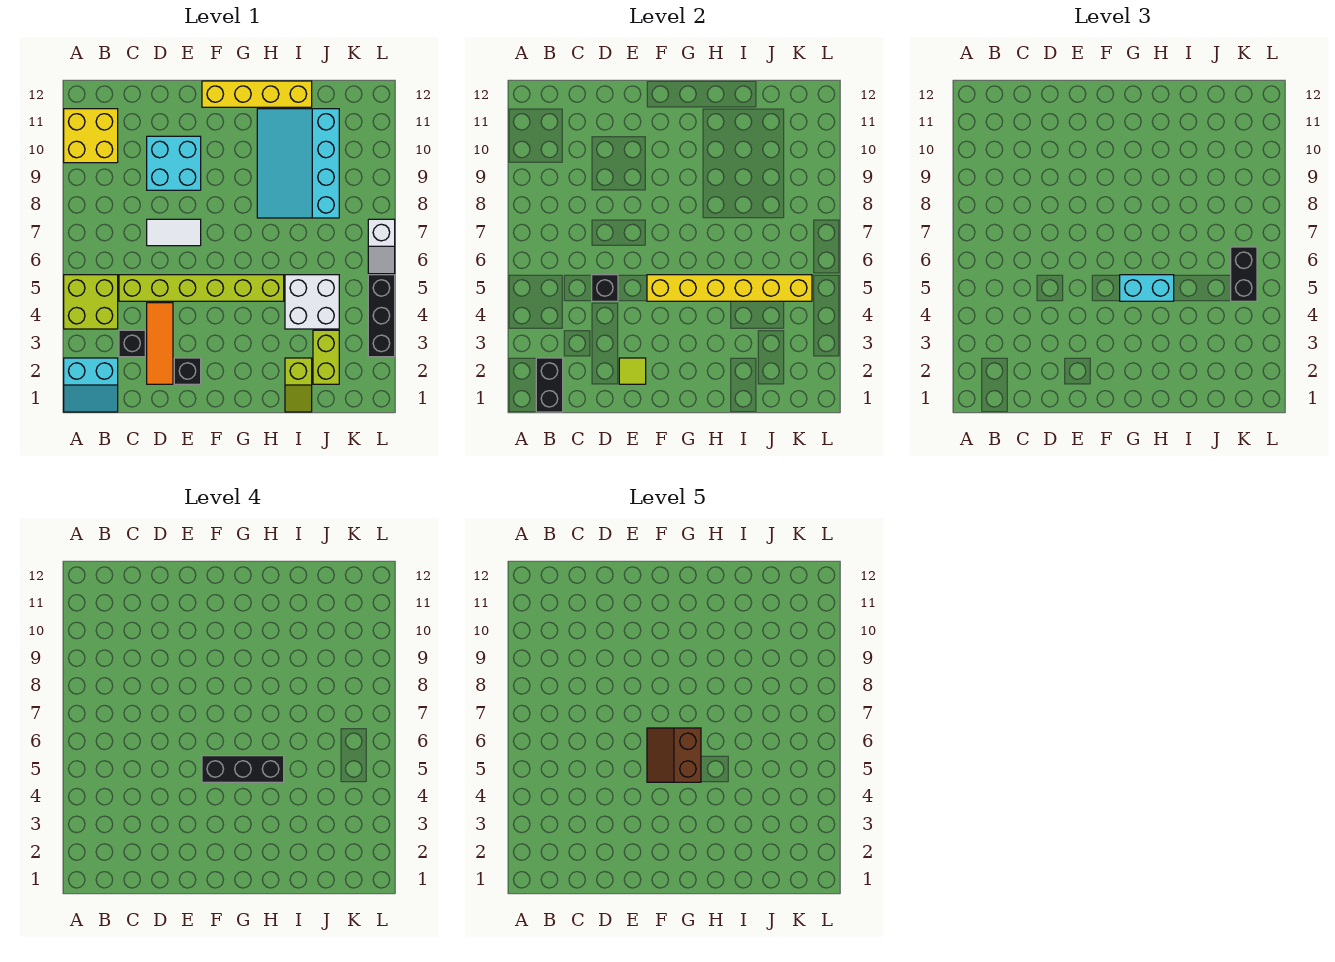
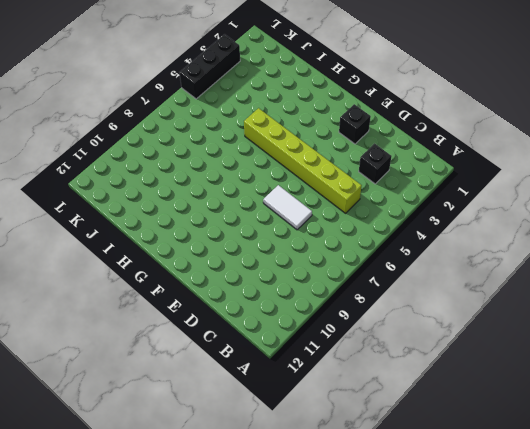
none -> cyan slope A1:B2 level 1 top 2
none -> lime brick A4:B5 level 1
none -> yellow brick A10:B11 level 1

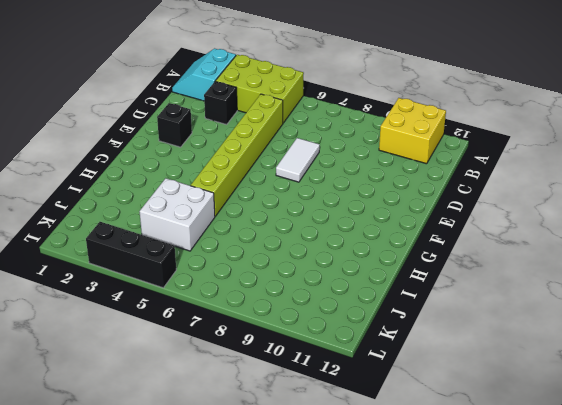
lime brick A3:B5 level 1 -> lime brick A4:B5 level 1
none -> orange tile D2:D4 level 1
none -> cyan brick D9:E10 level 1
none -> yellow brick F12:I12 level 1

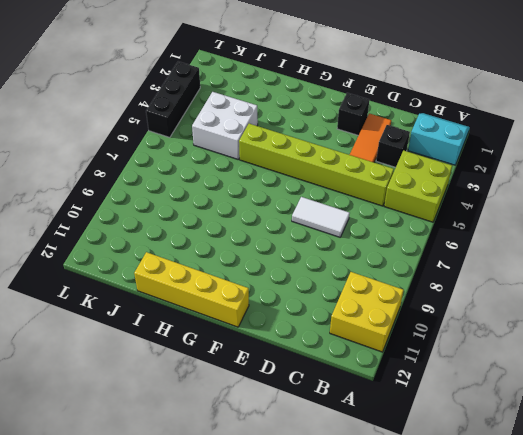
none -> cyan brick D9:E10 level 1
none -> cyan slope H8:J11 level 1 top J
none -> lime slope I1:I2 level 1 top 2

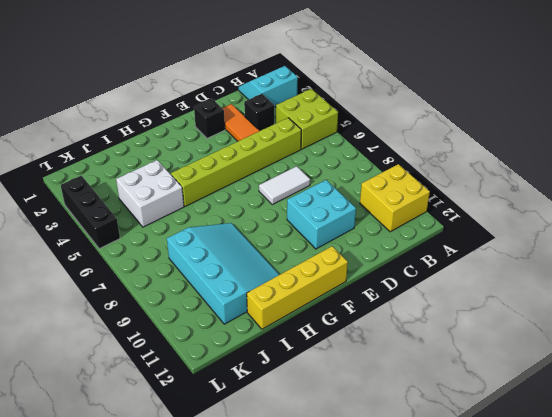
none -> lime slope I1:I2 level 1 top 2
none -> lime brick J2:J3 level 1
none -> white slope L6:L7 level 1 top 7

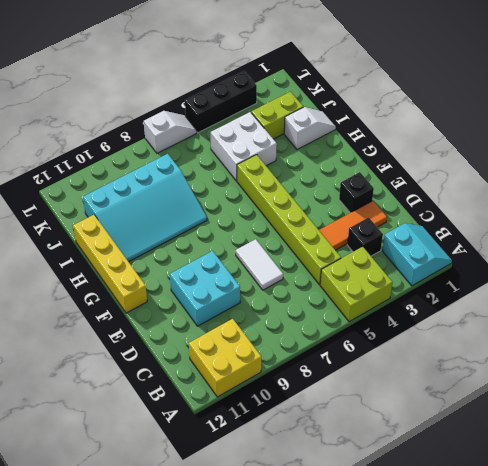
white slope I1:I2 level 1 top 2 -> lime slope I1:I2 level 1 top 2
none -> black brick B1:B2 level 2
none -> black brick D5 level 2
none -> lime tile E2 level 2

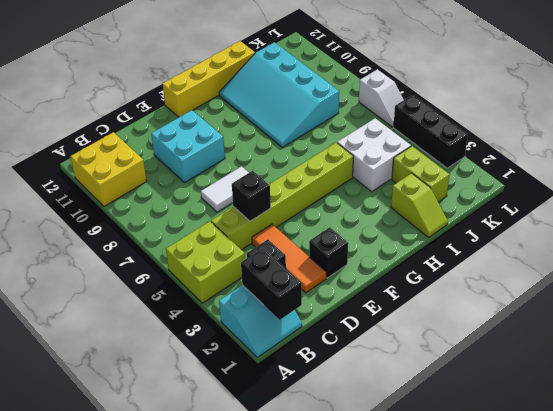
none -> lime tile E2 level 2
none -> yellow brick F5:K5 level 2
none -> cyan brick G5:H5 level 3

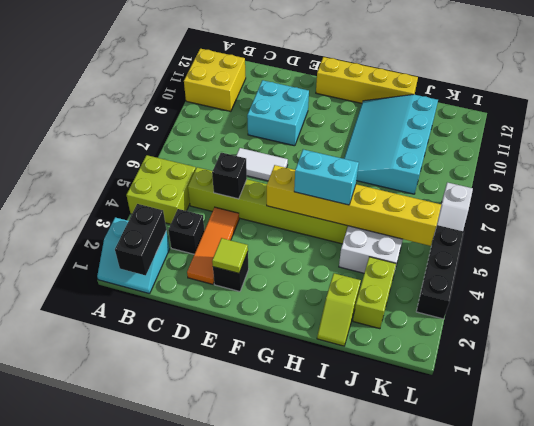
none -> black brick K5:K6 level 3
none -> black brick F5:H5 level 4
none -> brown slope F5:G6 level 5 top G

